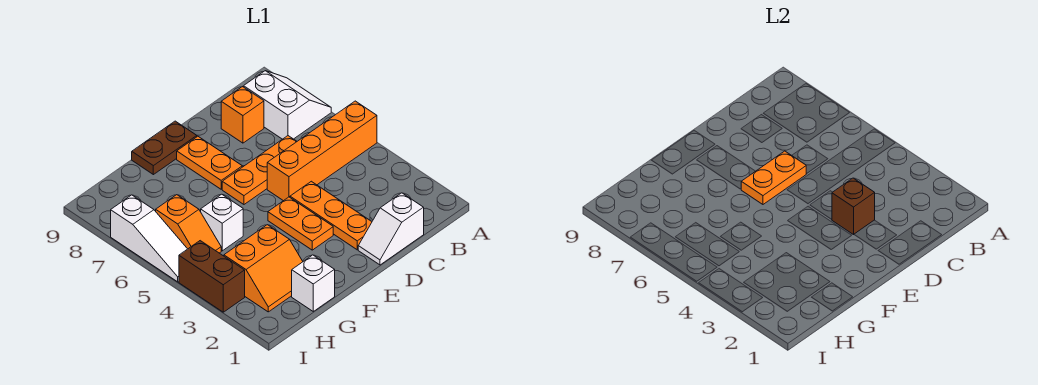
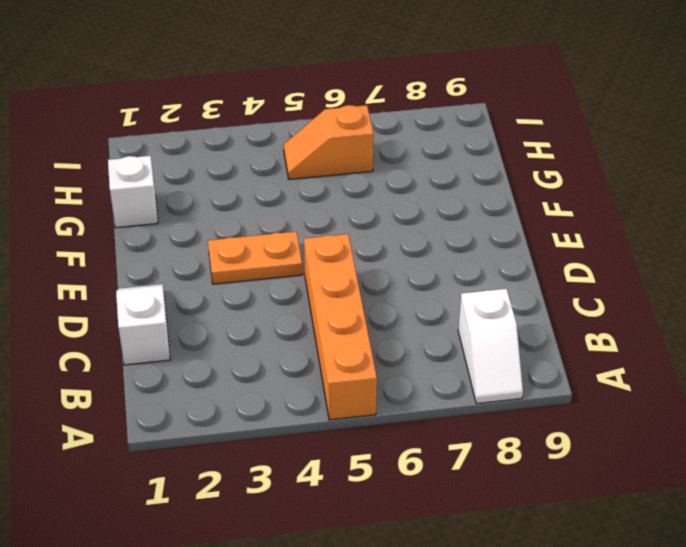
white slope A8:B8 level 1 top B -> white slope A7:B8 level 1 top B
none -> orange plate C6:E6 level 1
none -> orange brick C8 level 1
none -> orange plate D2:D4 level 1

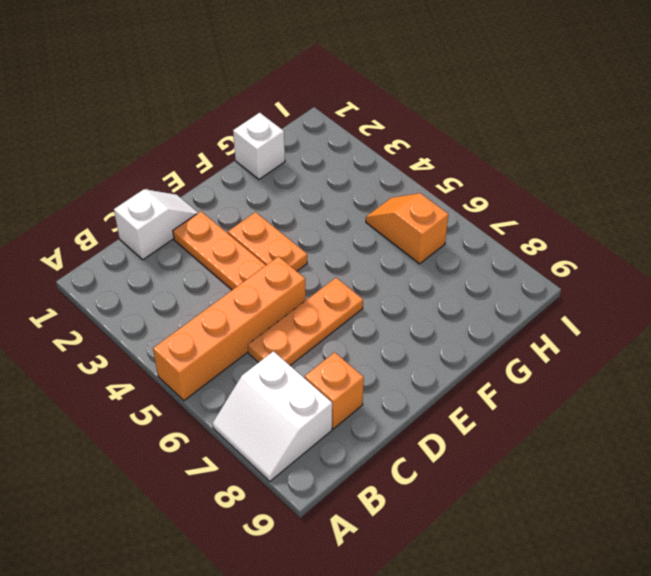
none -> orange plate E7:E8 level 1
none -> brown plate E9:F9 level 1
none -> orange slope G2:H3 level 1 top 3

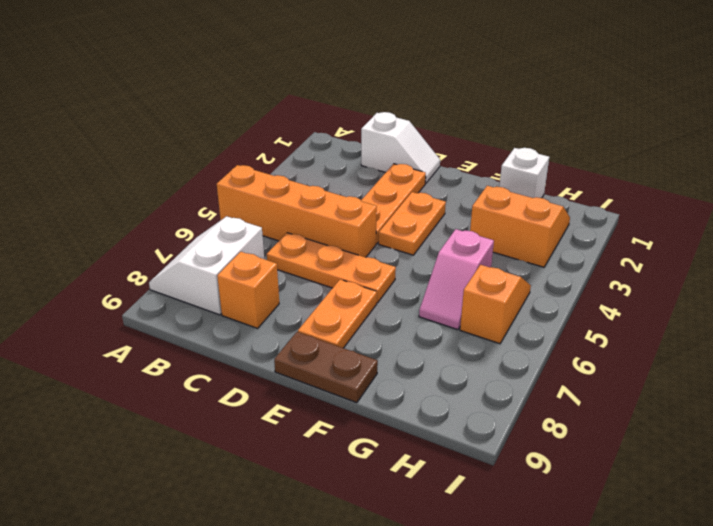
pink slope G5:G6 level 1 top 5 -> white brick G5 level 1
none -> brown brick I3:I4 level 1
none -> white slope I5:I7 level 1 top 7
none -> brown brick D3 level 2

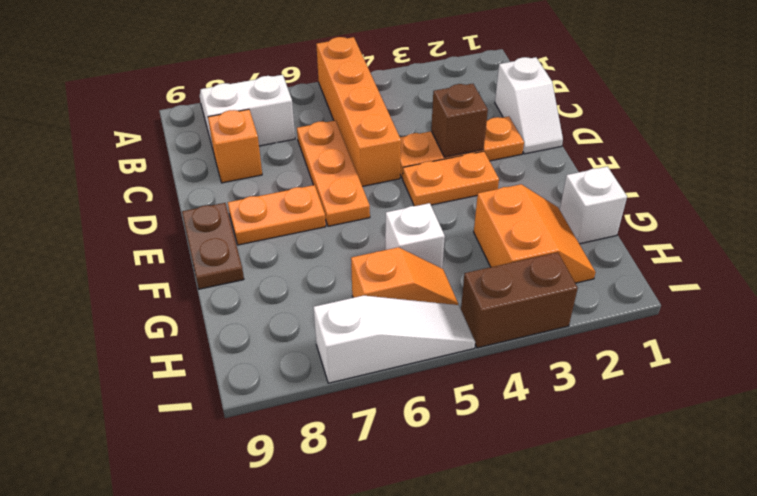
none -> orange plate D6:E6 level 2

